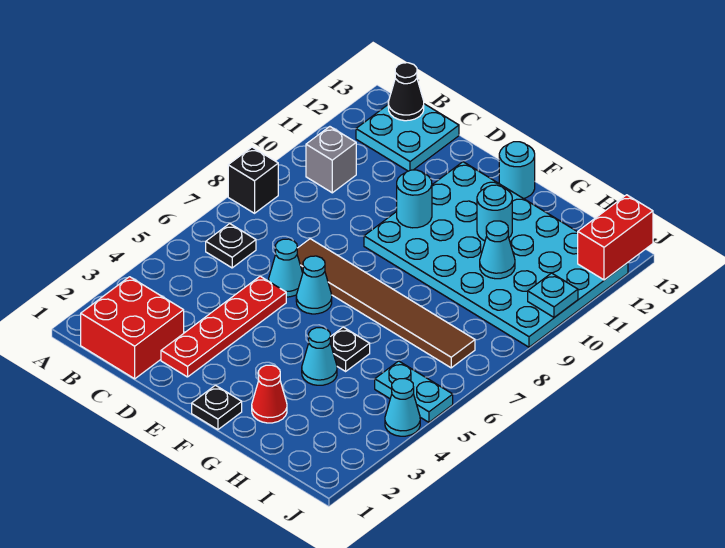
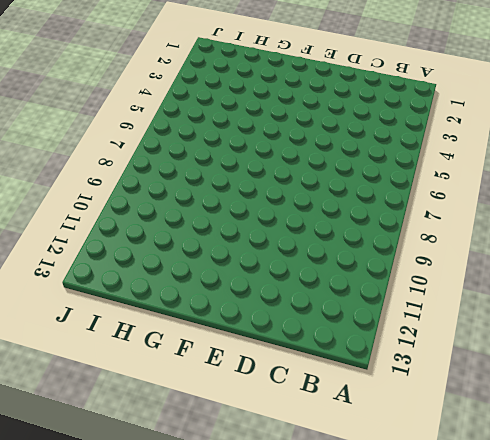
none -> black brick A8 level 1
none -> red brick B1:C2 level 1
none -> black plate B6 level 1

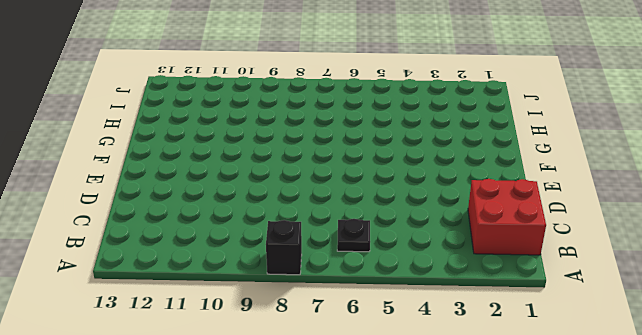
none -> grey brick B10 level 1
none -> cyan plate B12:C13 level 1
none -> red plate D2:D5 level 1

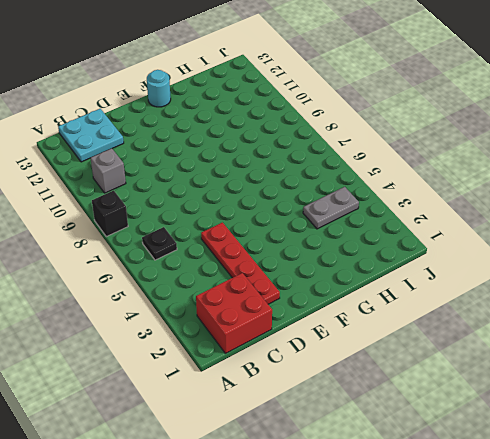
grey plate H4:I4 level 1 -> none
none -> cyan cone D6 level 1
none -> brown tile D7:I7 level 1
none -> cyan cone E6 level 1

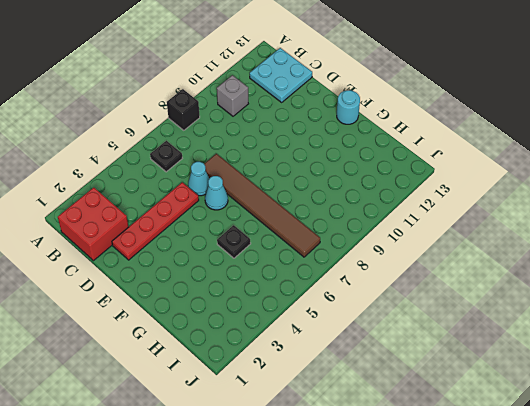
none -> cyan plate E9:J12 level 1
none -> black plate F1 level 1
none -> red cone G2 level 1

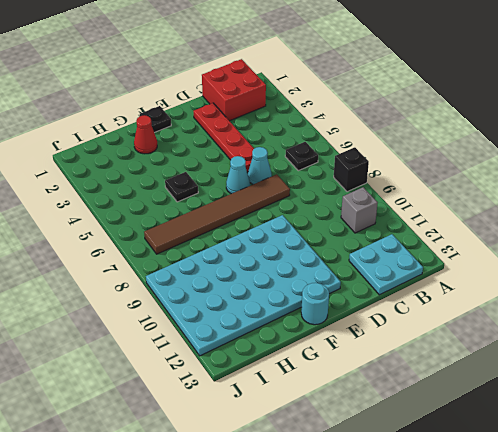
none -> cyan cone G4 level 1
none -> cyan plate I5:J5 level 1
none -> cyan cone J4 level 1

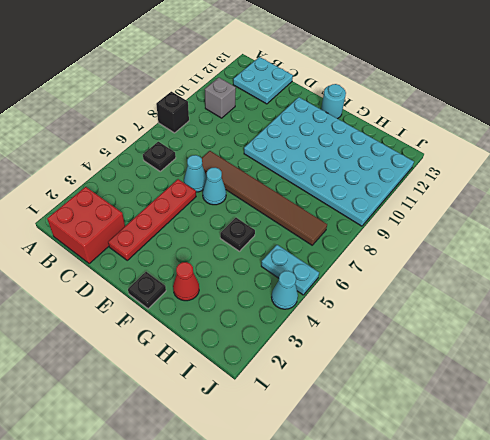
none -> cyan cone G4 level 1
none -> black cone B13 level 2
none -> cyan round brick E10 level 2

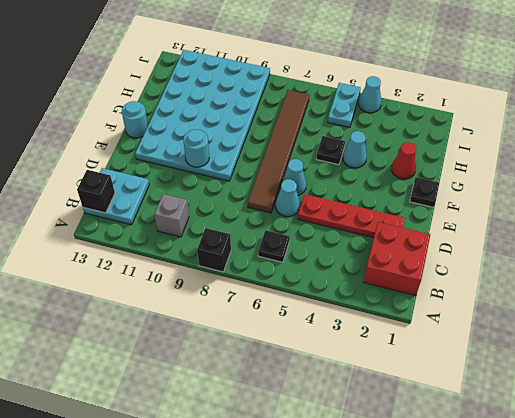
black brick B13 level 2 -> black cone B13 level 2
none -> cyan round brick G11 level 2
none -> cyan cone H10 level 2
none -> cyan plate J10 level 2

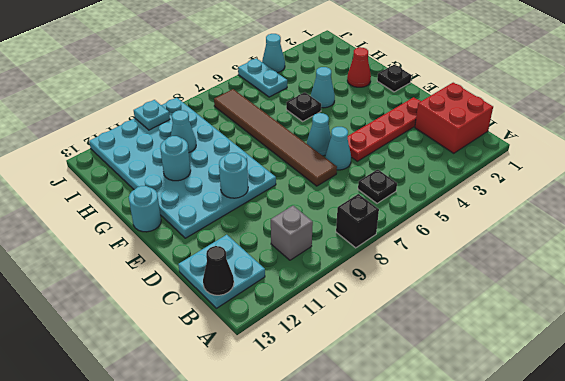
none -> red brick J12:J13 level 2

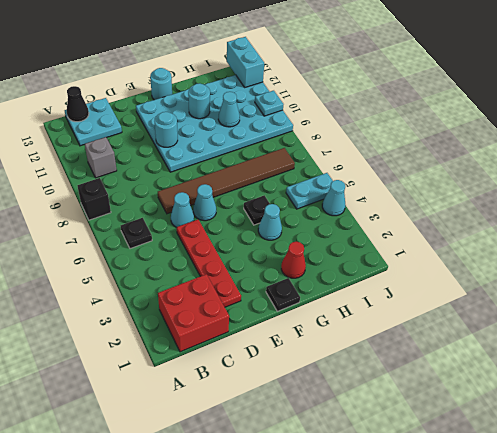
cyan brick J12:J13 level 2 -> red brick J12:J13 level 2

